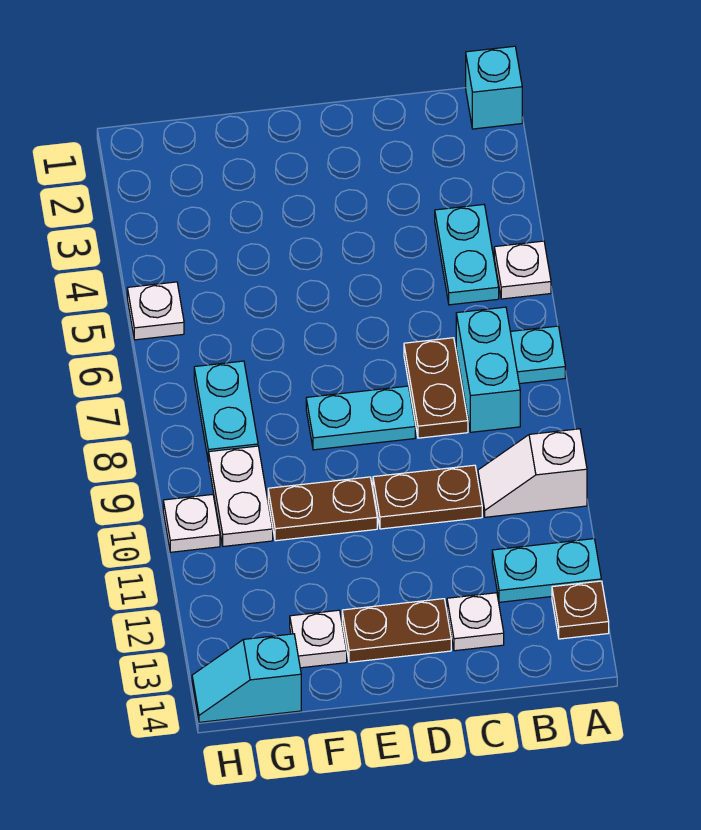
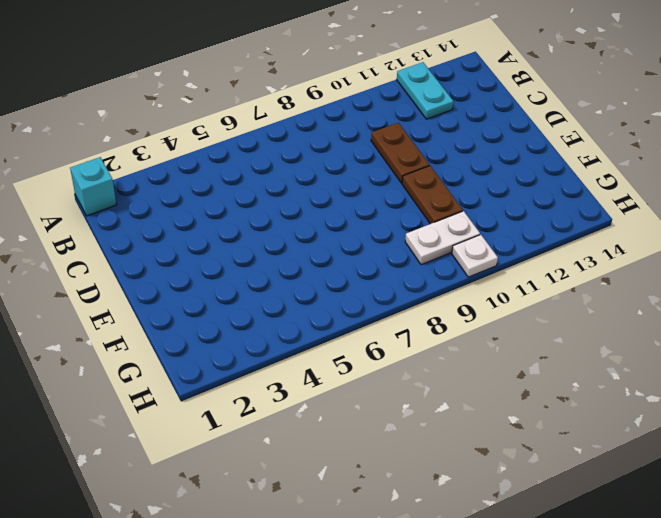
none -> white plate A5 level 1
none -> cyan plate A7 level 1
none -> white slope A10:B10 level 1 top A

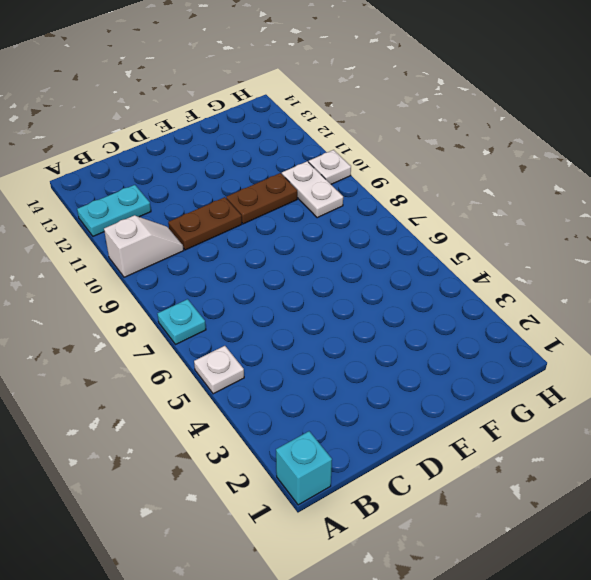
none -> brown plate A13 level 1
none -> cyan plate B4:B5 level 1
none -> cyan brick B7:B8 level 1

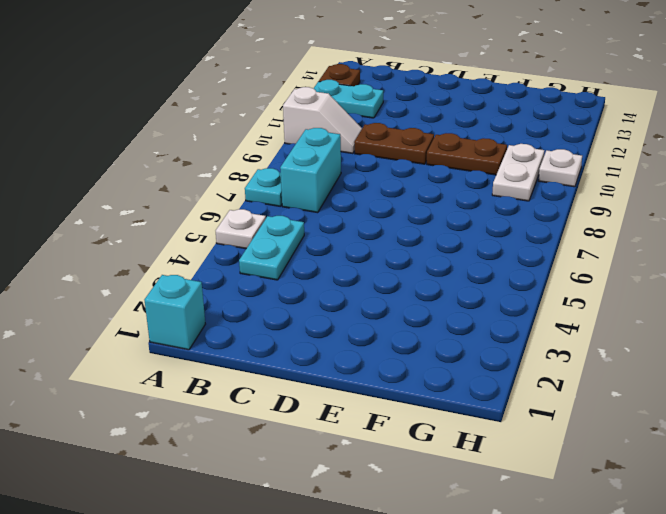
none -> brown plate C7:C8 level 1
none -> white plate C13 level 1
none -> cyan plate D8:E8 level 1

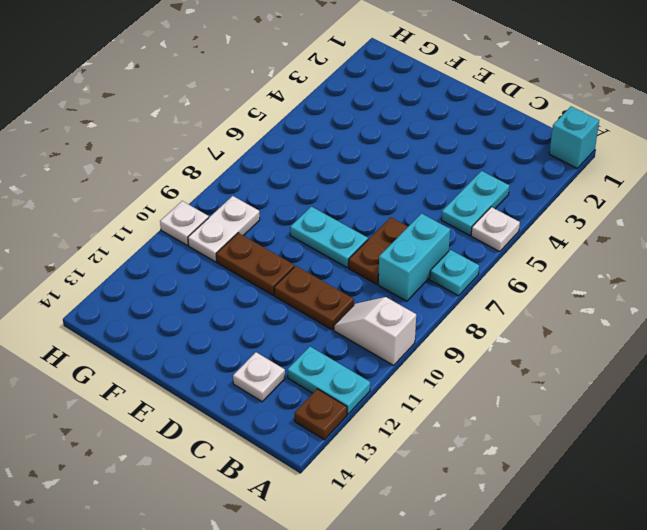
none -> brown plate D13:E13 level 1
none -> white plate F13 level 1
none -> cyan plate G7:G8 level 1

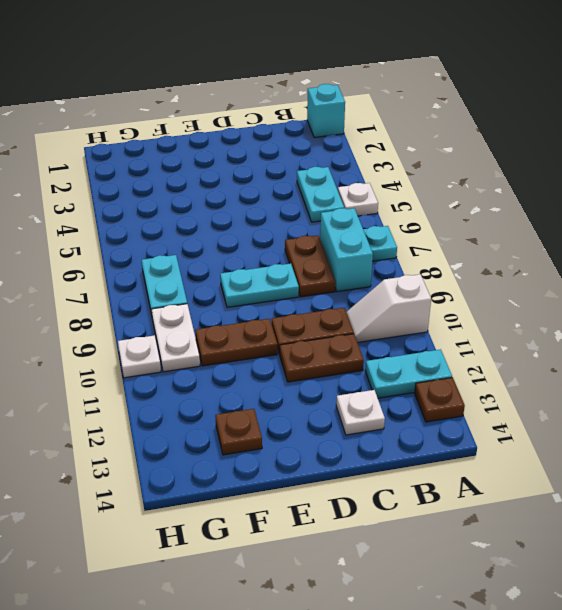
brown plate C11:D11 level 1 -> brown plate D13:E13 level 1
brown plate F13 level 1 -> white plate F13 level 1
none -> cyan slope G14:H14 level 1 top G
none -> white plate H5 level 1

